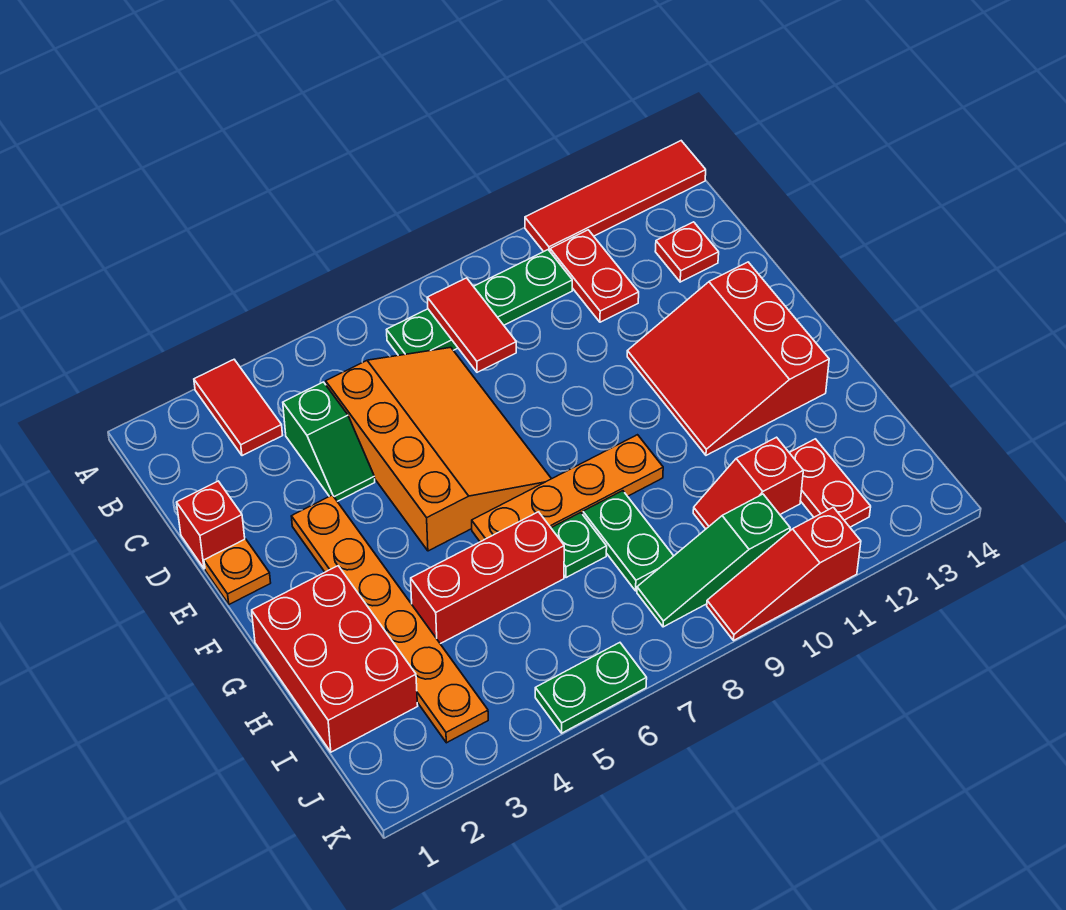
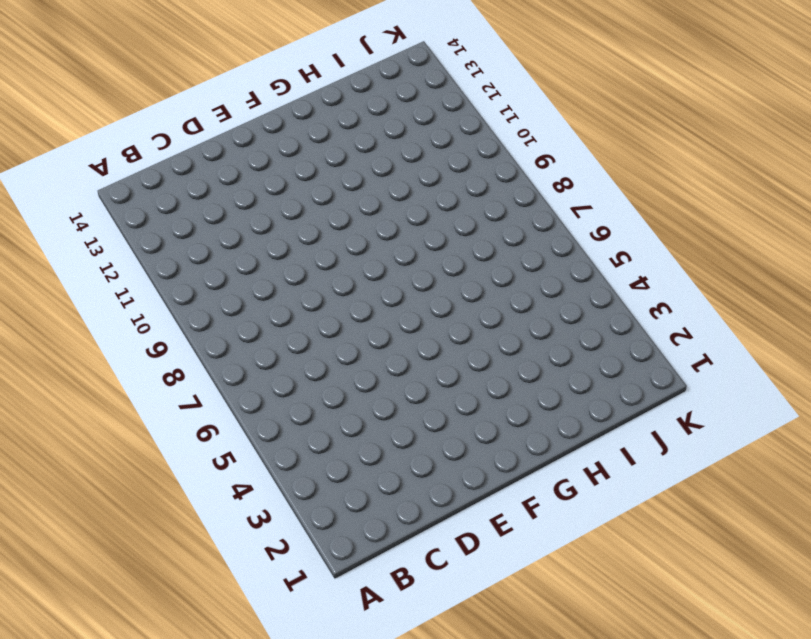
none -> red tile A3:B3 level 1
none -> red tile A11:A14 level 1
none -> green plate B7:B10 level 1

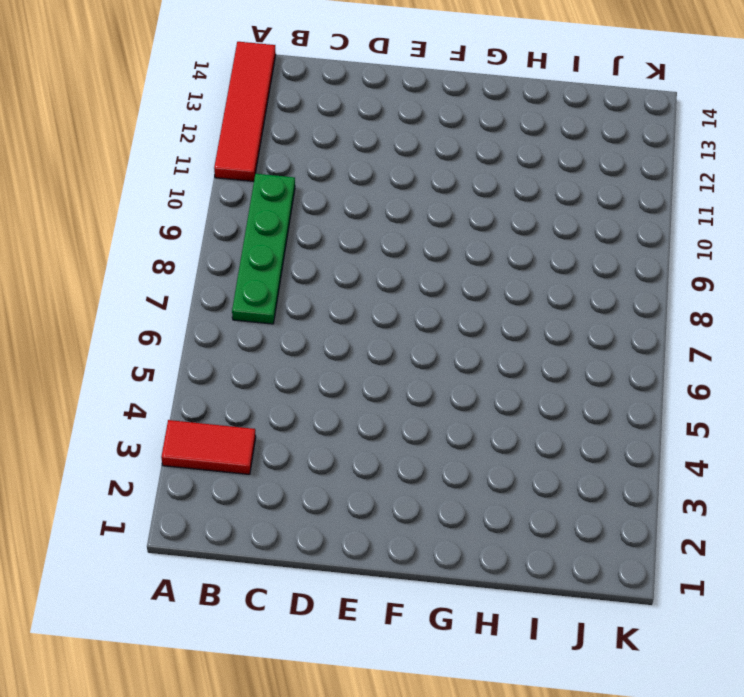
none -> red plate B11:C11 level 1
none -> green slope C4:D4 level 1 top C
none -> orange slope C5:F7 level 1 top 5

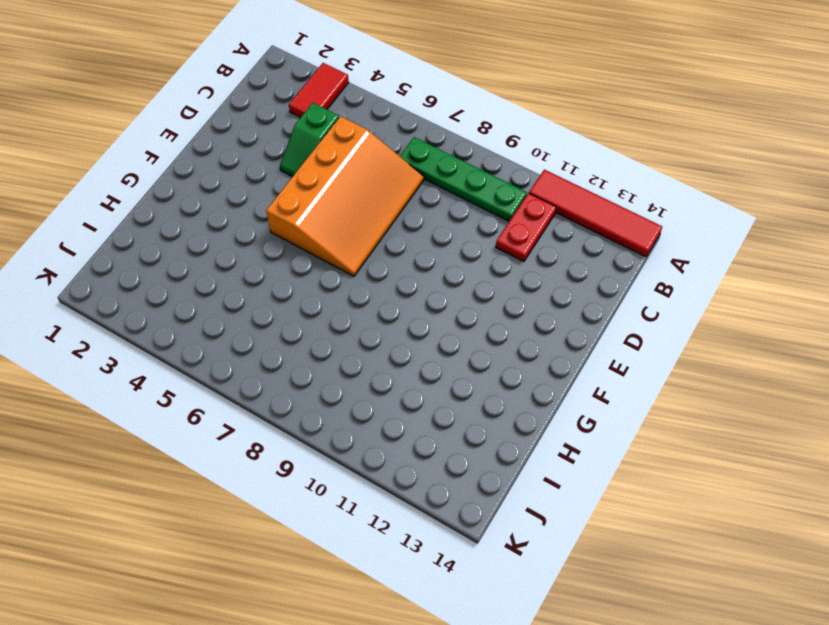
none -> red plate C13 level 1
none -> red brick D1 level 1
none -> orange plate E1 level 1

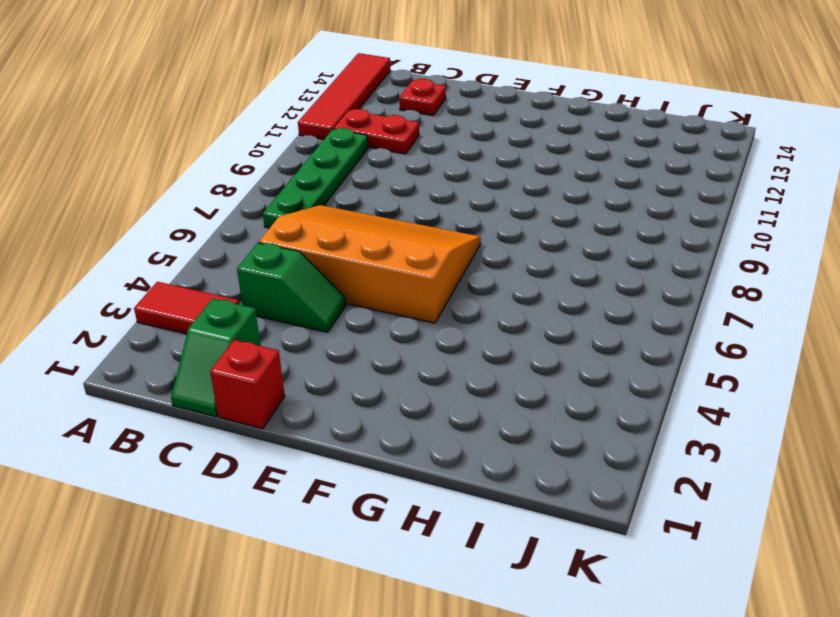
green slope C1:C2 level 1 top 2 -> none
none -> orange plate E1 level 1
none -> orange plate E3:J3 level 1
none -> red slope E11:G13 level 1 top 13

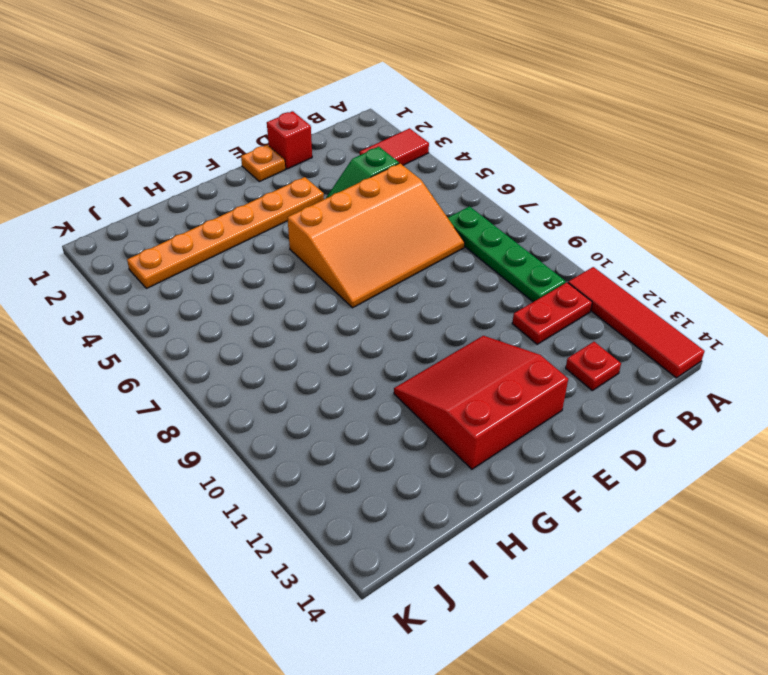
none -> red brick G1:I2 level 1
none -> orange plate G6:G9 level 1
none -> red brick H4:H6 level 1

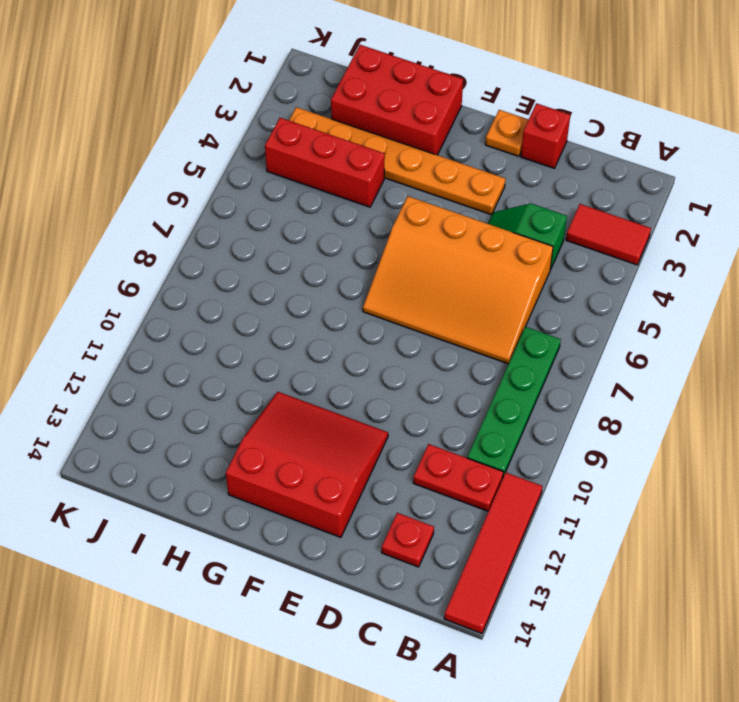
red brick H4:J4 level 1 -> red brick H4:H6 level 1
none -> orange plate G6:G9 level 1
none -> green plate H7 level 1
none -> green plate H8:I8 level 1

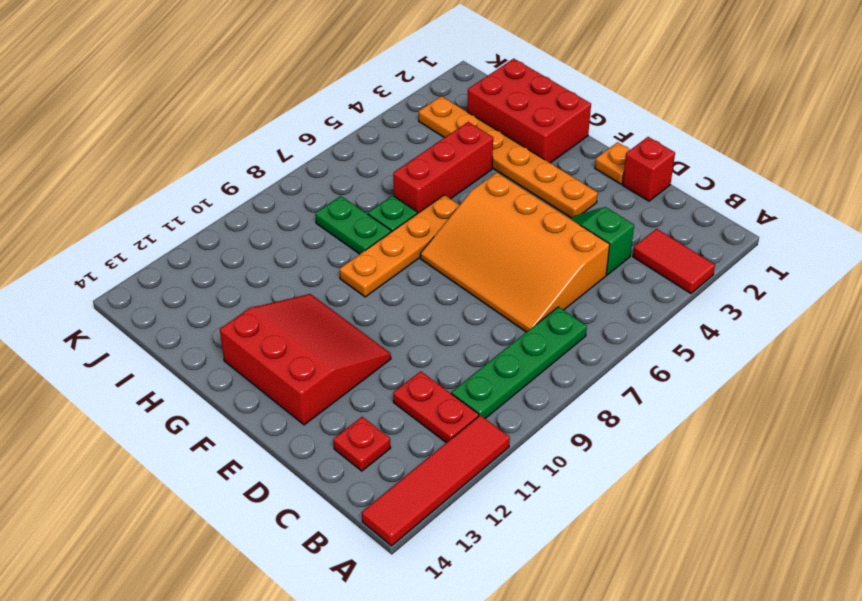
none -> red slope I10:I11 level 1 top 11
none -> red plate I12:J12 level 1
none -> green slope J8:J10 level 1 top 10

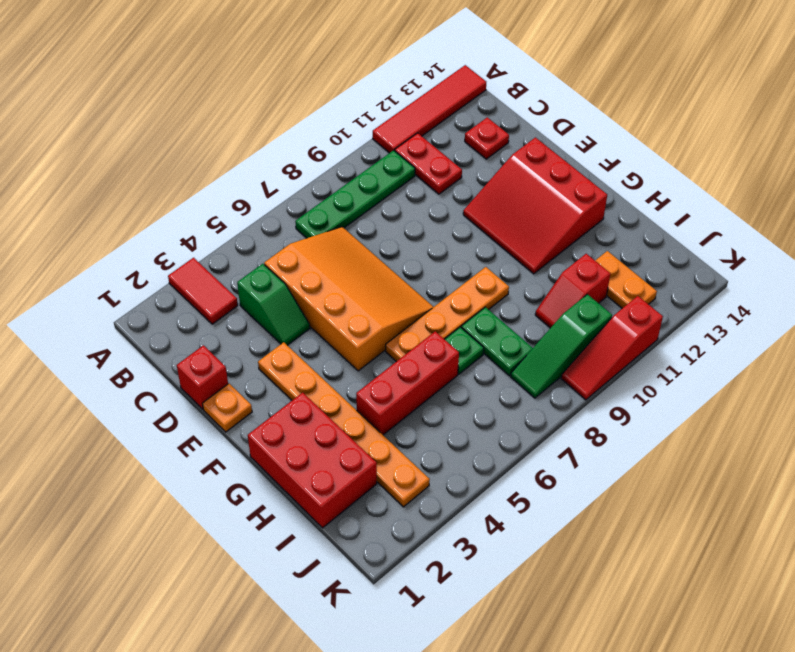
orange plate I12:J12 level 1 -> red plate I12:J12 level 1
none -> green plate K5:K6 level 1
none -> red tile B8:C8 level 2

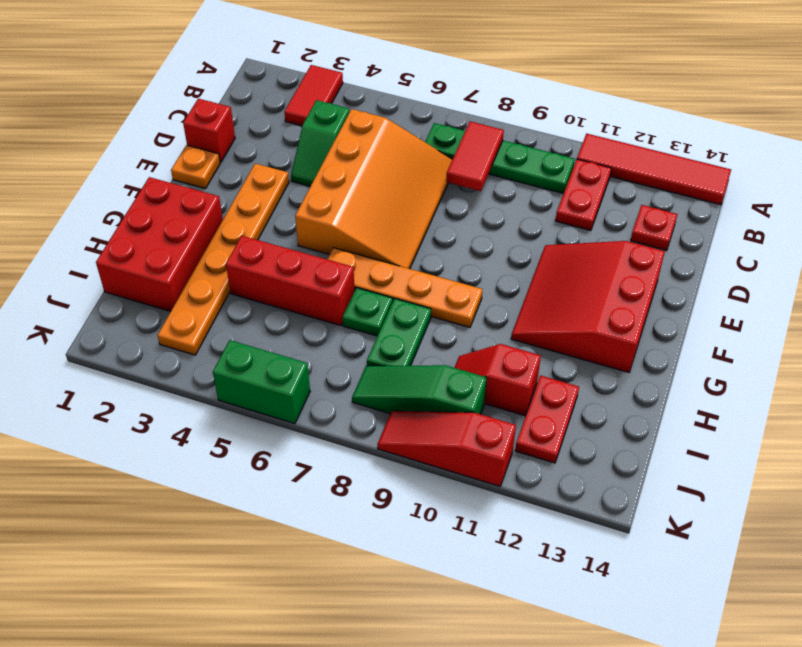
green brick K5:K6 level 1 -> green plate K5:K6 level 1

